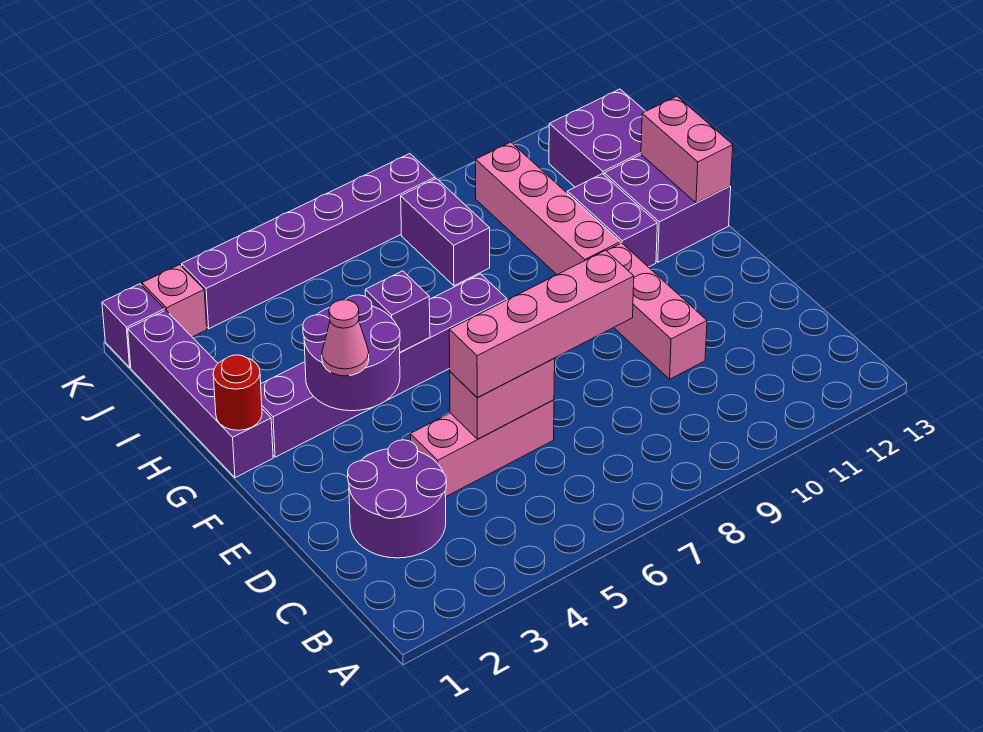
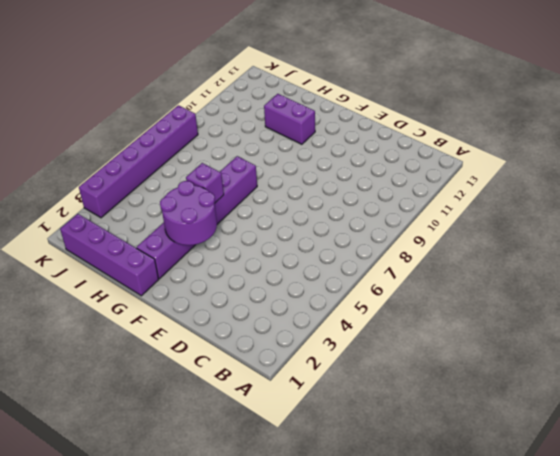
none -> purple round brick C2:D3 level 1
none -> pink brick D4:D6 level 1
none -> pink brick D10:F10 level 1

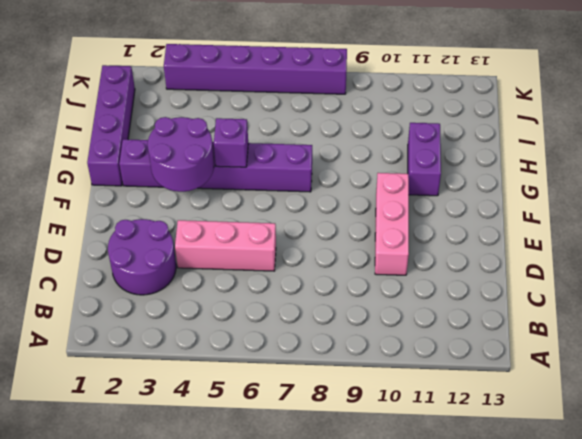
none -> pink brick G10:J10 level 1
none -> purple brick G12:H13 level 1
none -> purple brick I8:J8 level 1

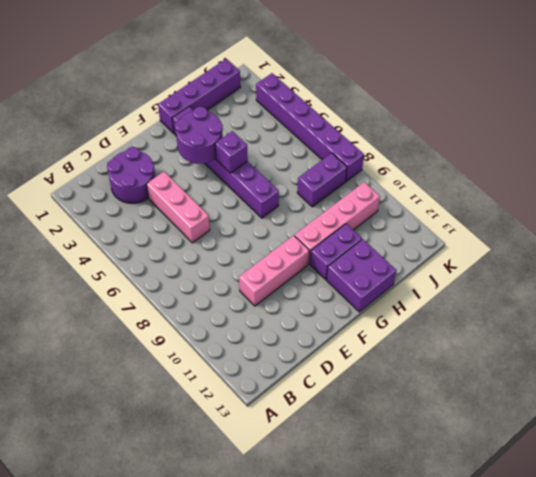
none -> purple brick I12:J13 level 1
none -> purple brick K1 level 1
none -> pink brick K2 level 1

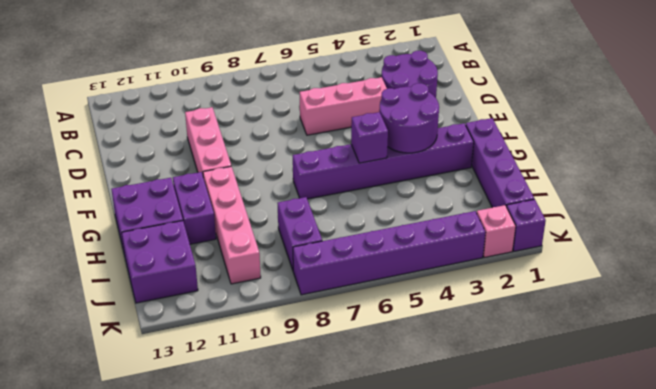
none -> pink brick D5:D6 level 2
none -> red round brick G1 level 2
none -> pink brick G13:H13 level 2

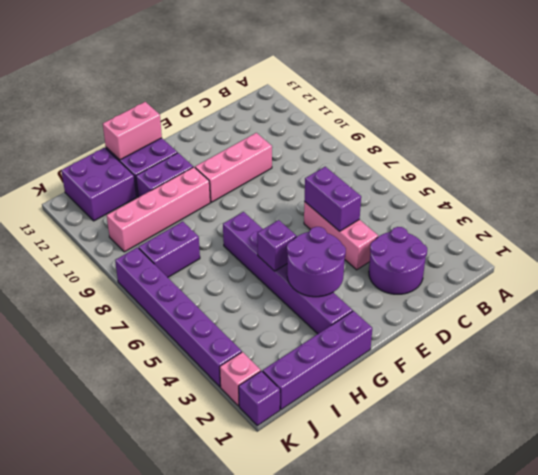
purple brick D5:D6 level 2 -> pink brick D5:D6 level 2
none -> red round brick G1 level 2
none -> pink brick D5:D8 level 3
none -> pink cone F3 level 3

